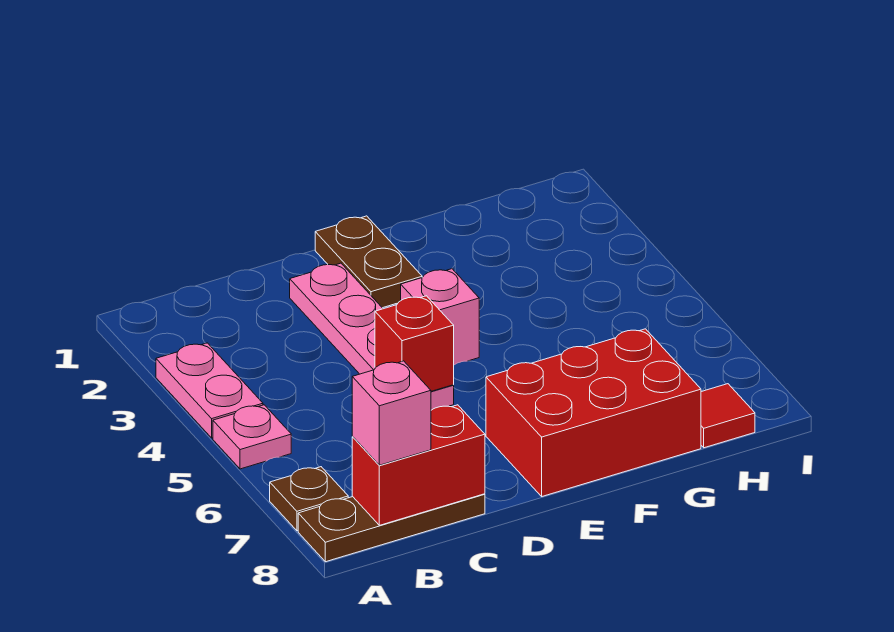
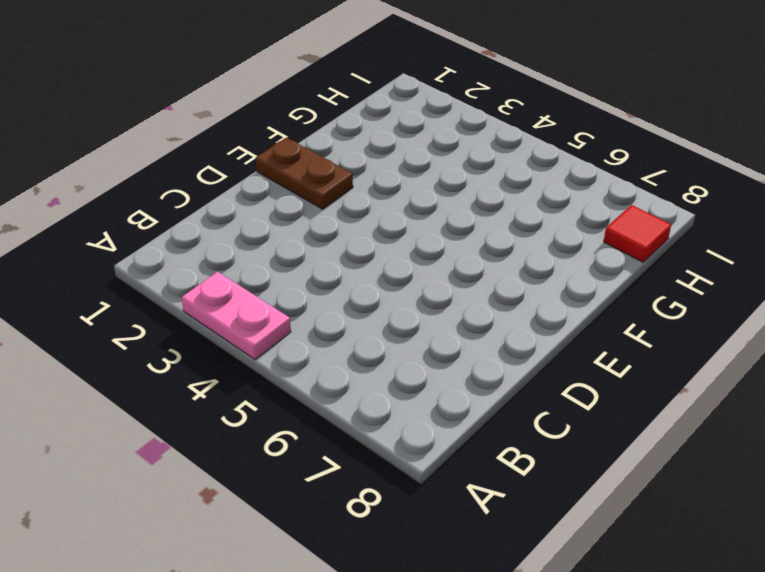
none -> pink plate A5 level 1
none -> brown plate A7 level 1
none -> brown plate A8:C8 level 1

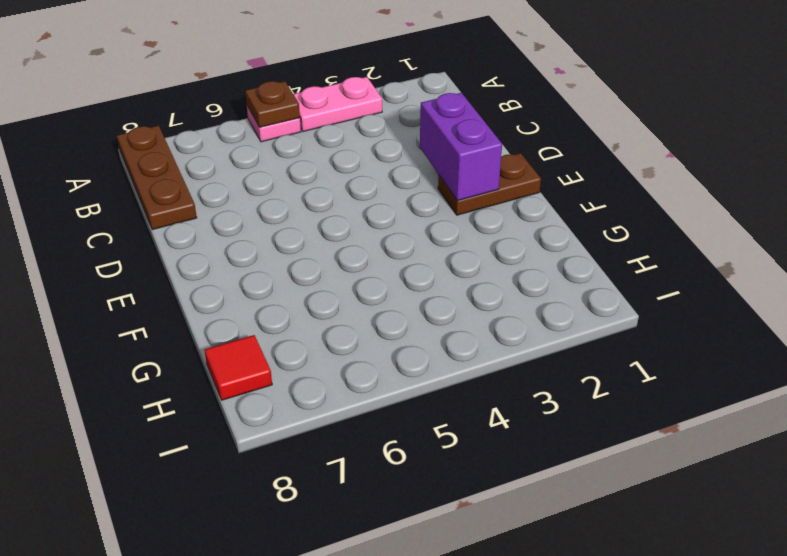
brown plate A5 level 2 -> brown plate A7 level 1
purple brick D2:E2 level 2 -> none
none -> pink plate D2:D5 level 1
none -> pink brick E4 level 1
none -> red brick E7:G8 level 1

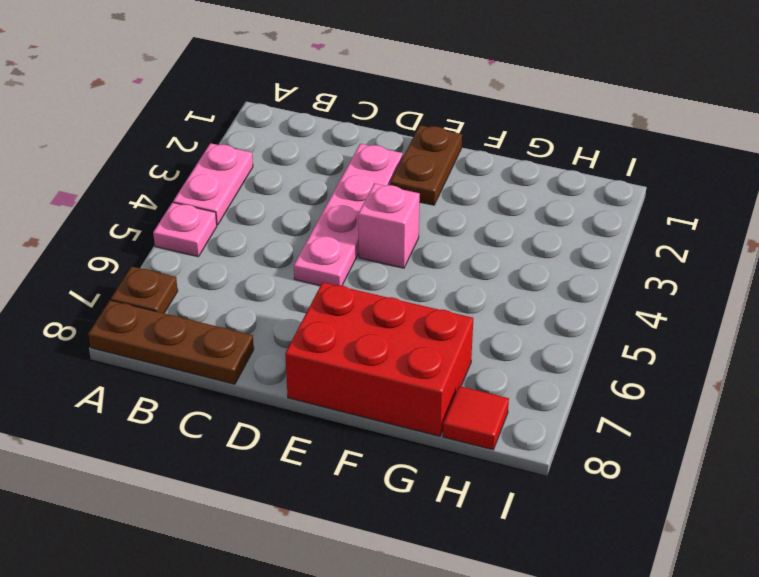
none -> red brick B8:C8 level 2
none -> red brick D5 level 2
none -> pink brick B8 level 3

